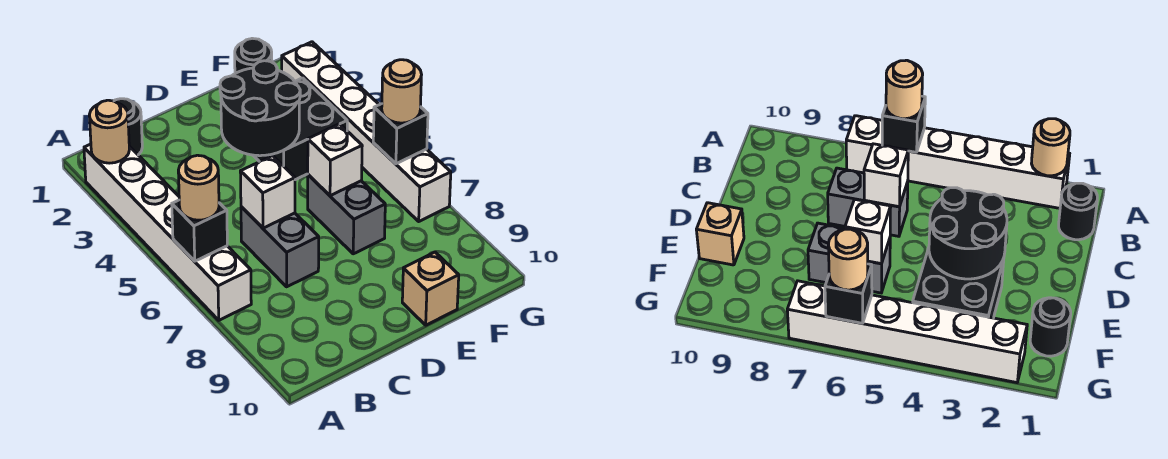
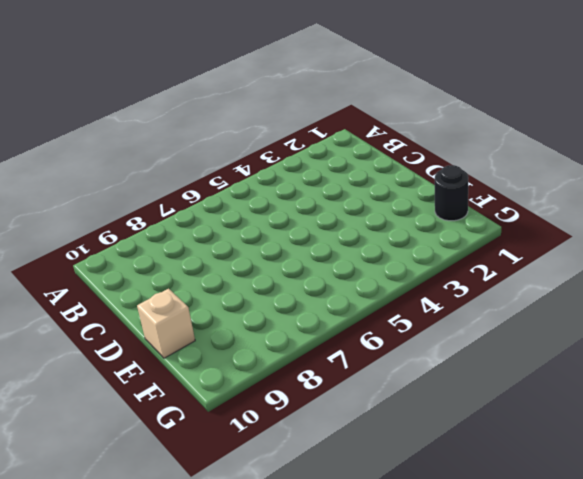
none -> white brick A2:A7 level 1
none -> black round brick B1 level 1
none -> grey brick C6:C7 level 1

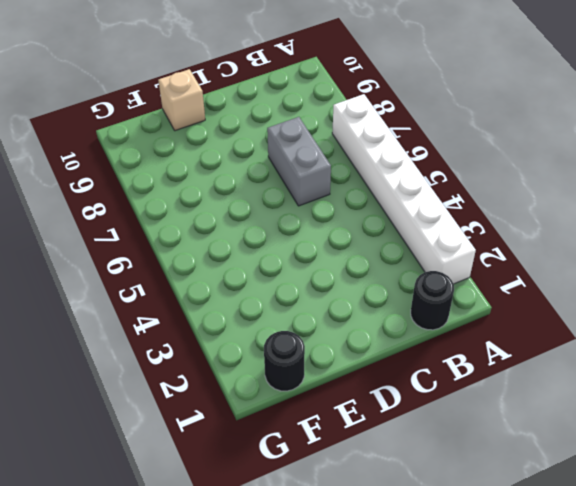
none -> black brick E3:F4 level 1
none -> grey brick E6:E7 level 1
none -> white brick G2:G7 level 1

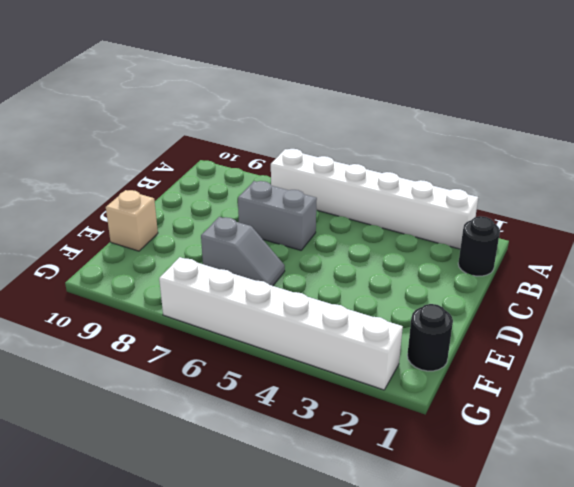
grey slope E6:E7 level 1 top 7 -> grey brick E6:E7 level 1
none -> black brick E3:F4 level 1
none -> tan round brick A2 level 2
none -> black brick A6 level 2

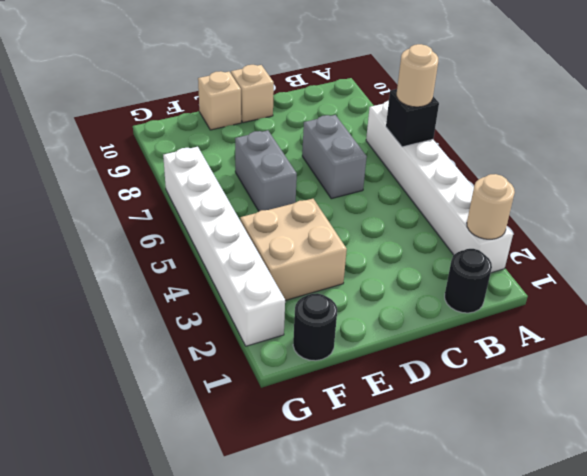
tan brick D10 level 1 -> none
tan brick E3:F4 level 1 -> black brick E3:F4 level 1
none -> white brick C6 level 2
none -> black round brick D3:E4 level 2
none -> white brick E6 level 2

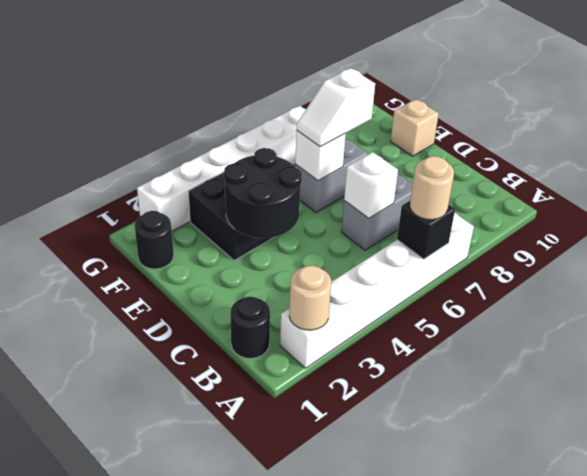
white slope E6:E7 level 3 top 7 -> none
none -> black brick G6 level 2
none -> tan round brick G6 level 3

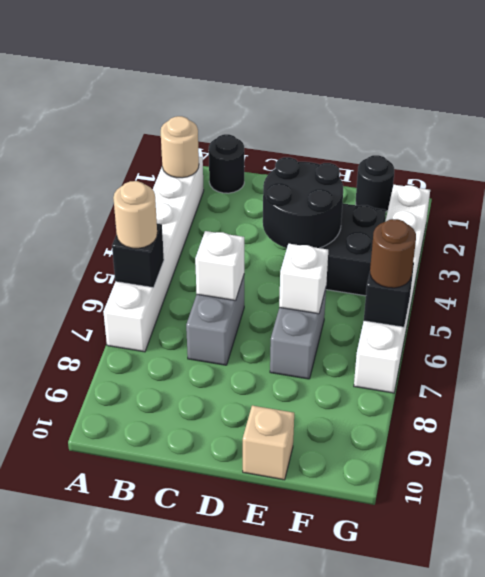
brown round brick G6 level 3 -> tan round brick G6 level 3

